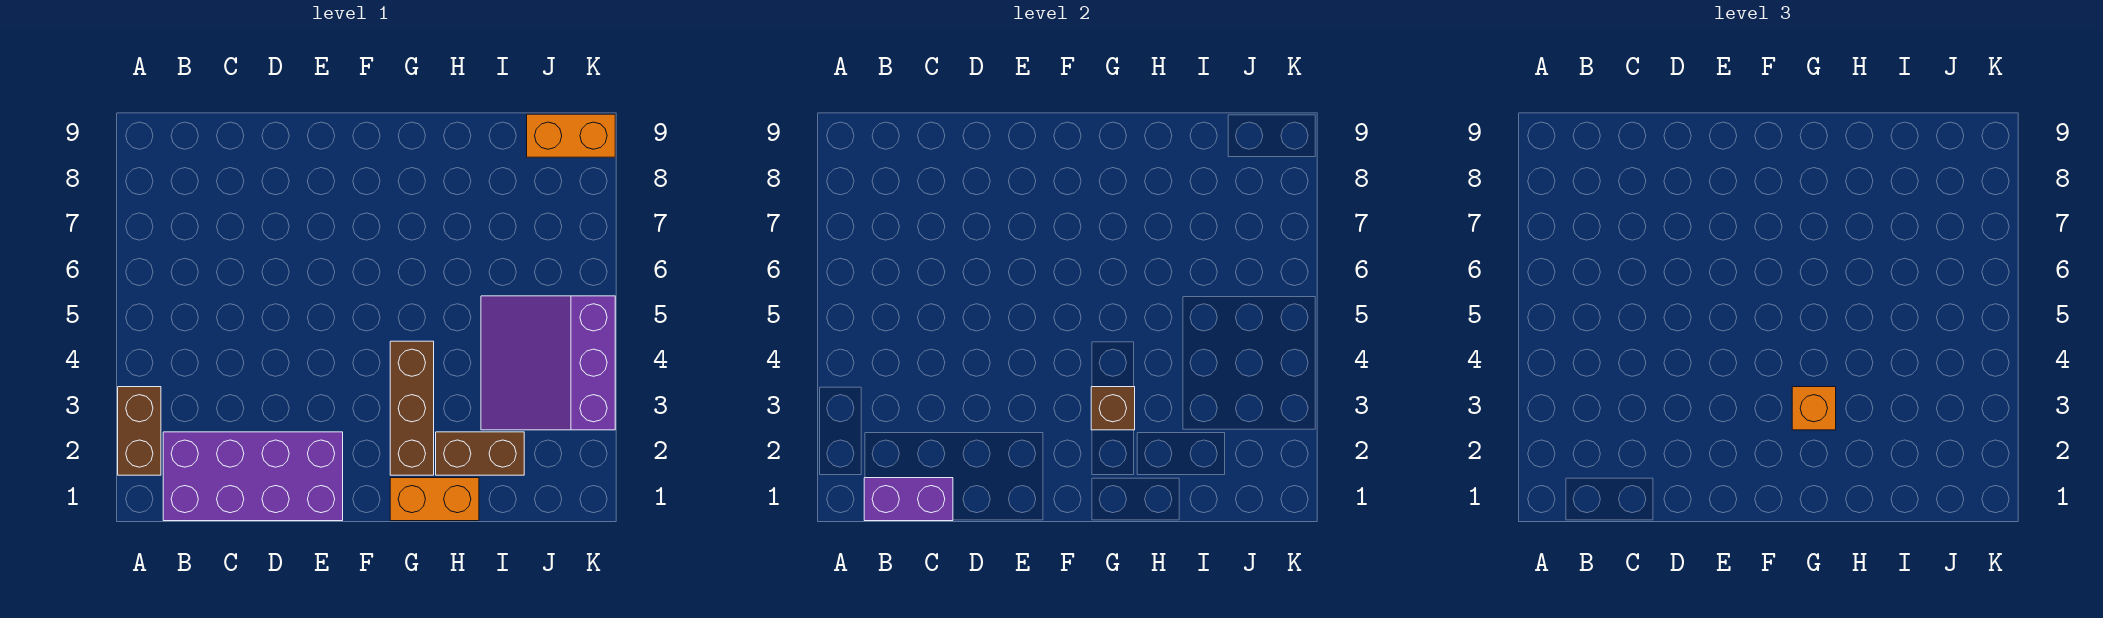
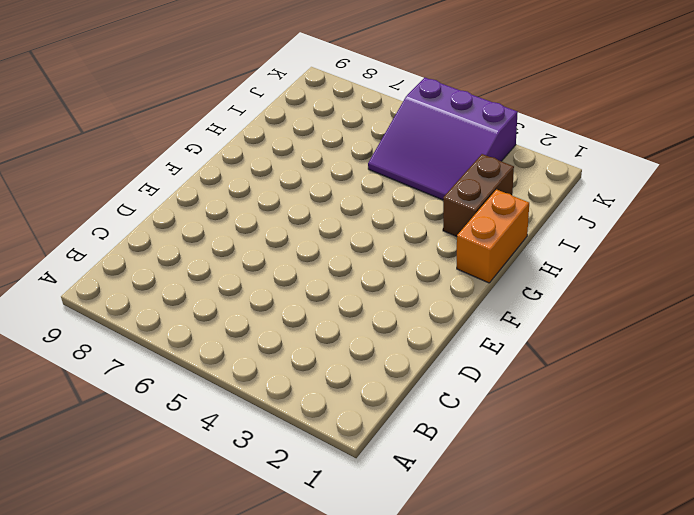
none -> brown brick A2:A3 level 1
none -> purple brick B1:E2 level 1

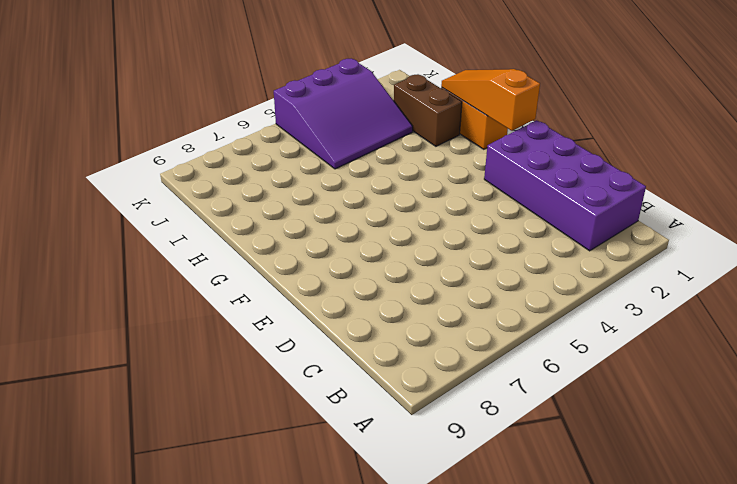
orange slope F1:H1 level 2 top F -> none
none -> brown brick A2:A3 level 1
none -> brown brick G2:G4 level 1

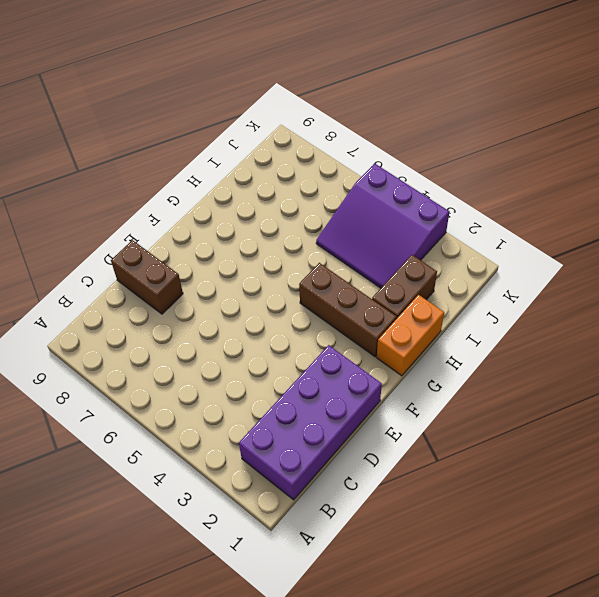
brown brick D8:D9 level 1 -> brown brick A2:A3 level 1
none -> orange brick J9:K9 level 1
none -> purple brick B1:C1 level 2

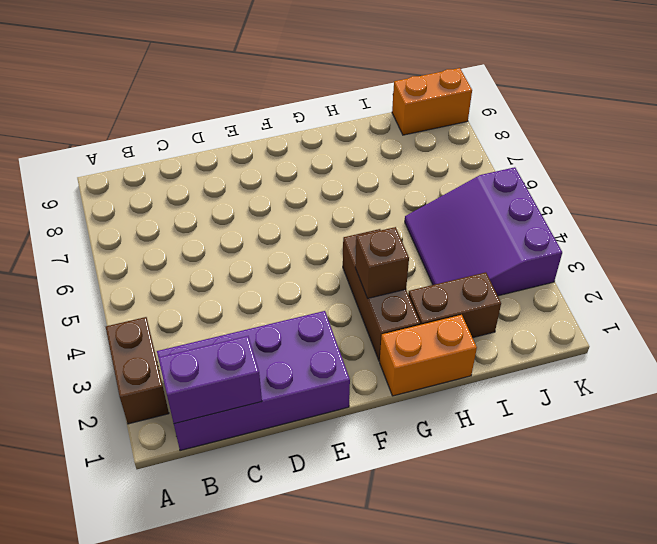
none -> orange brick G3 level 3

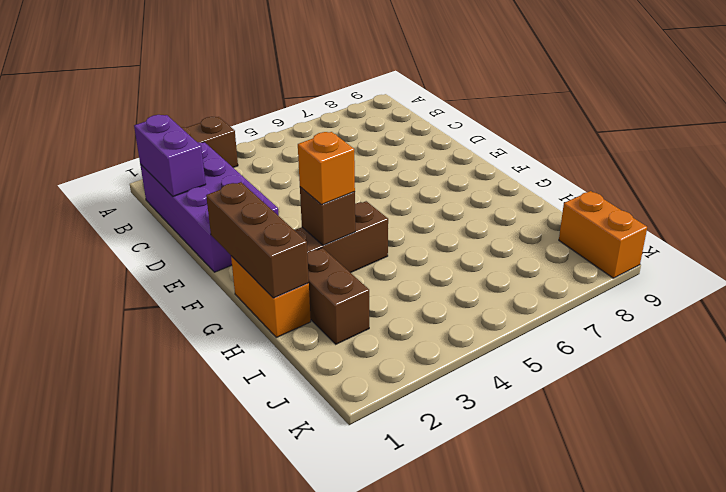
brown brick F1:H1 level 2 -> none
none -> purple slope I3:K5 level 1 top K

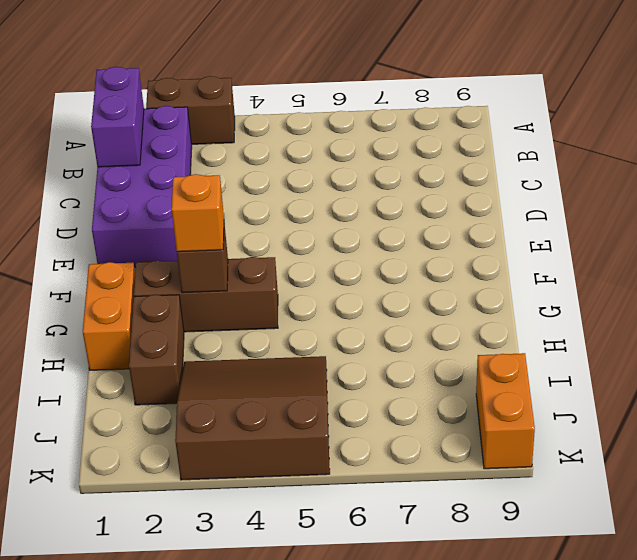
brown slope I3:K5 level 1 top K -> purple slope I3:K5 level 1 top K

